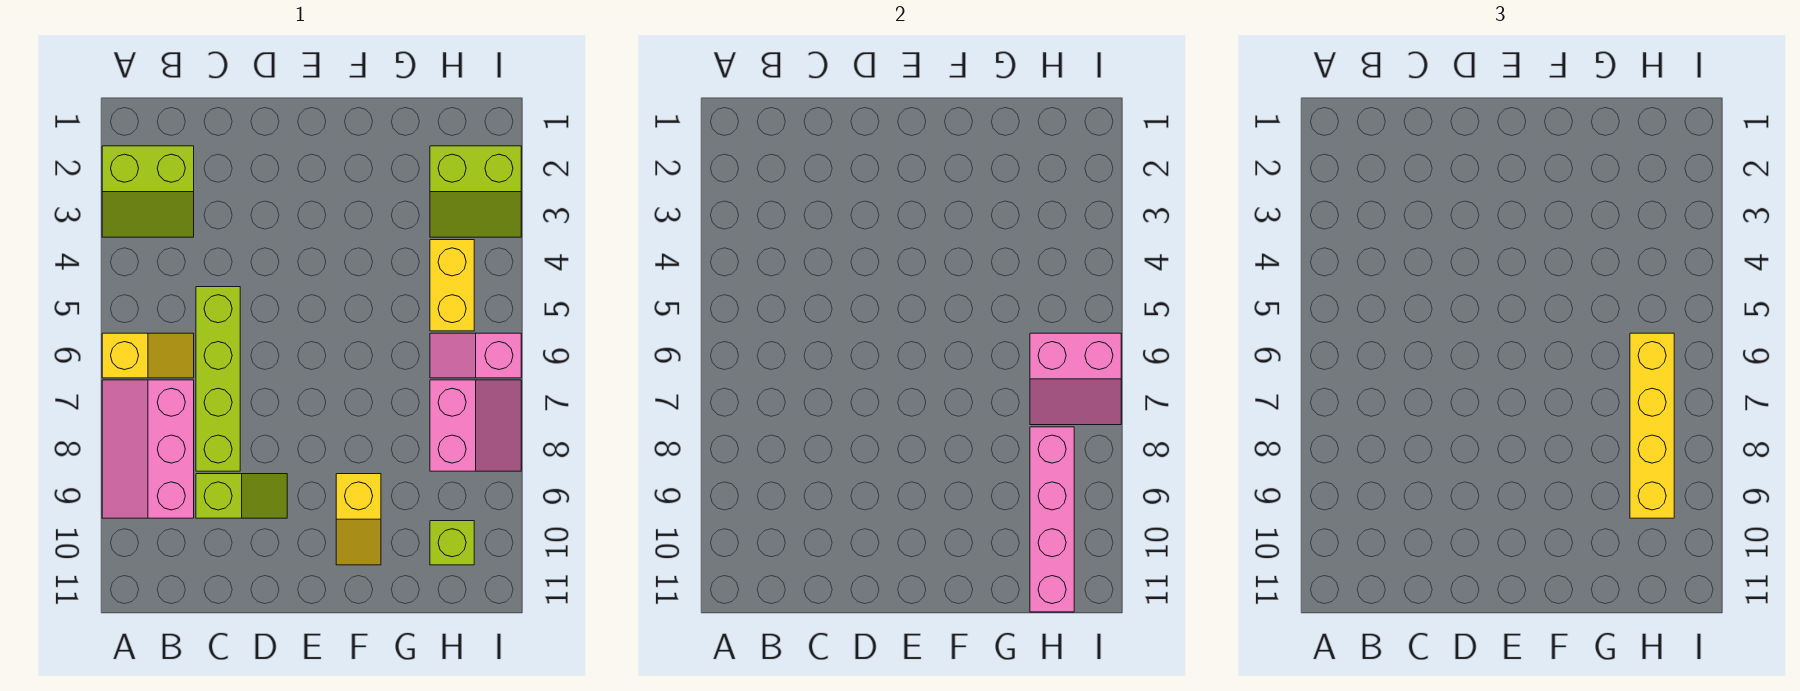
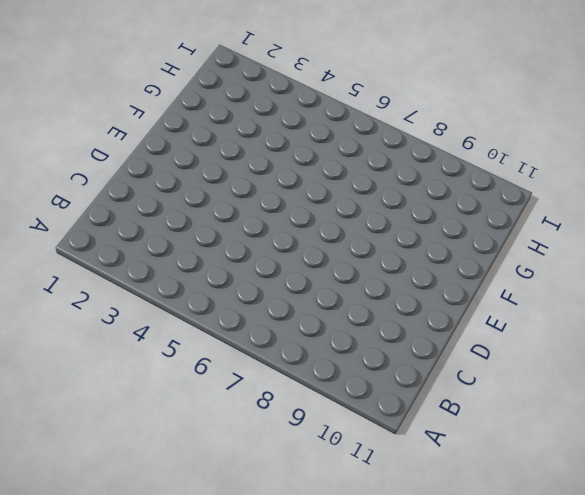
none -> lime slope A2:B3 level 1 top 2
none -> yellow slope A6:B6 level 1 top A
none -> pink slope A7:B9 level 1 top B

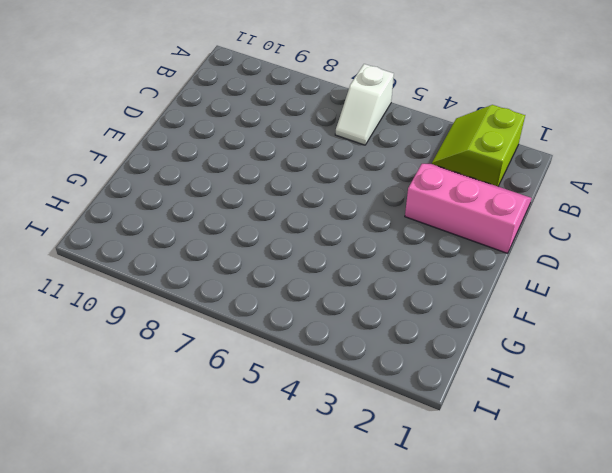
white slope A6:B6 level 1 top A -> yellow slope A6:B6 level 1 top A
pink slope C1:D3 level 1 top D -> pink slope A7:B9 level 1 top B
none -> lime brick C5:C8 level 1
none -> lime slope C9:D9 level 1 top C
none -> yellow slope F9:F10 level 1 top 9

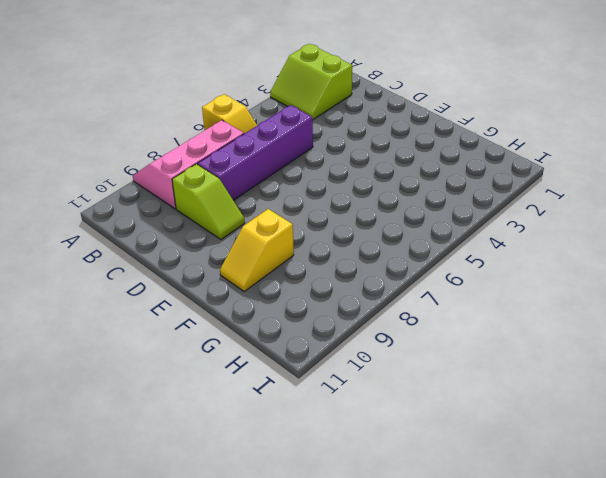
purple brick C5:C8 level 1 -> lime brick C5:C8 level 1
none -> lime slope H2:I3 level 1 top 2
none -> yellow brick H4:H5 level 1
none -> pink slope H6:I6 level 1 top I

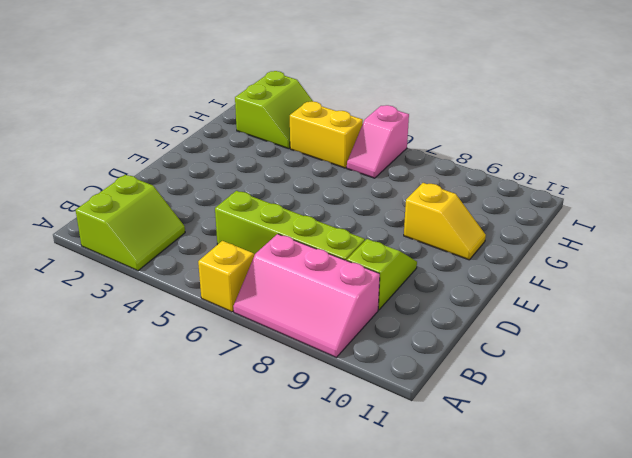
none -> pink slope H7:I8 level 1 top H
none -> lime brick H10 level 1
none -> pink slope H6:I7 level 2 top 6

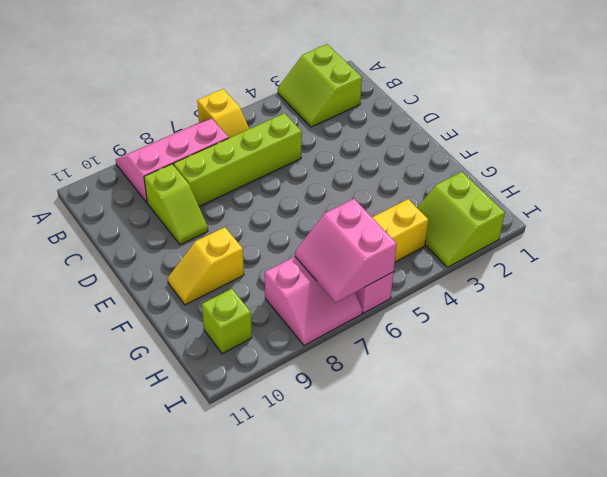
none -> pink brick H8:H11 level 2
none -> yellow brick H6:H9 level 3

